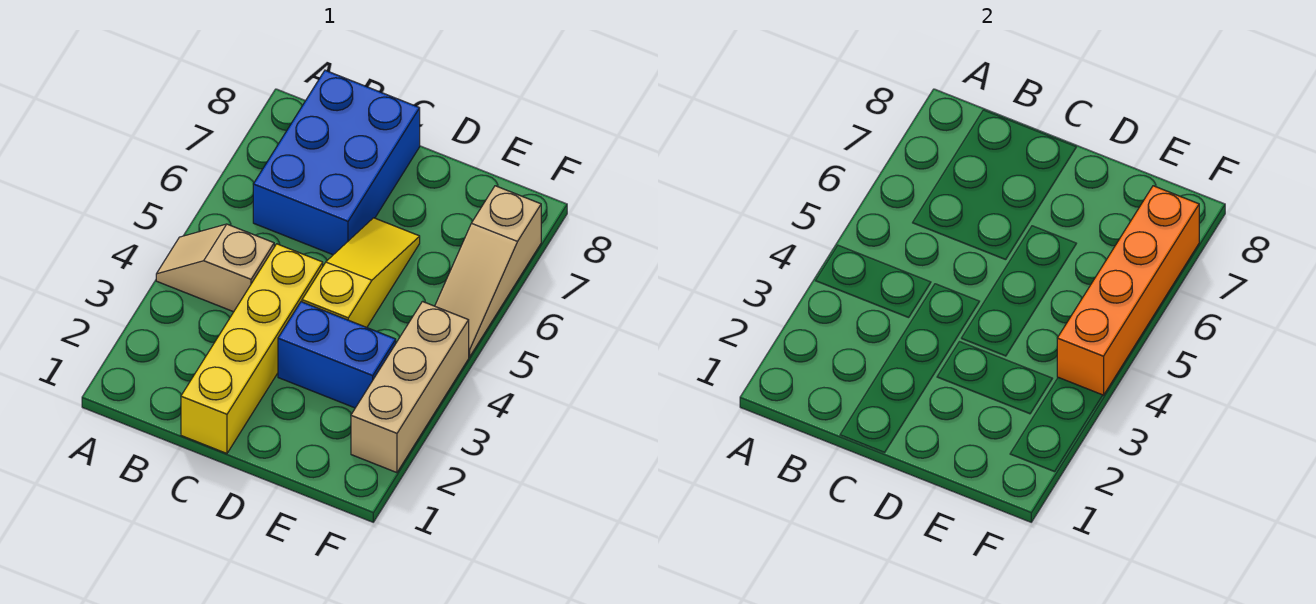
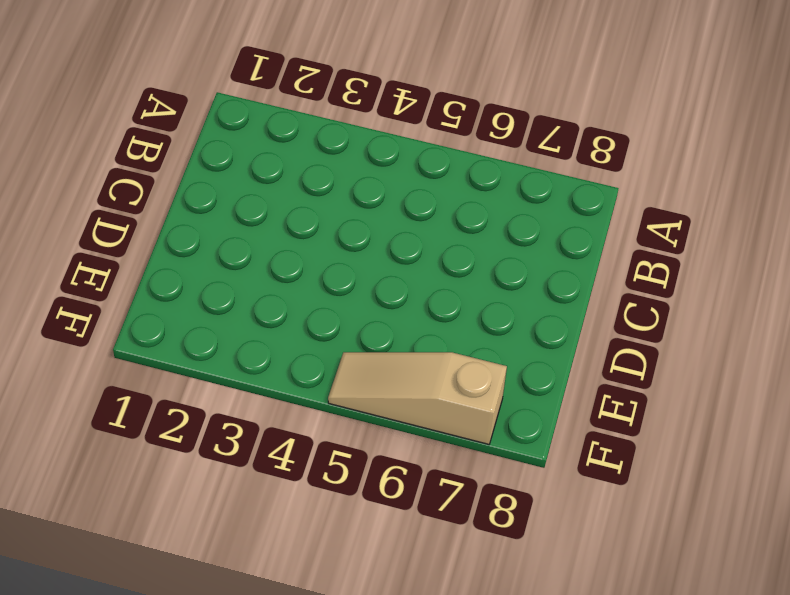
none -> tan slope A4:B4 level 1 top B
none -> blue brick B6:C8 level 1

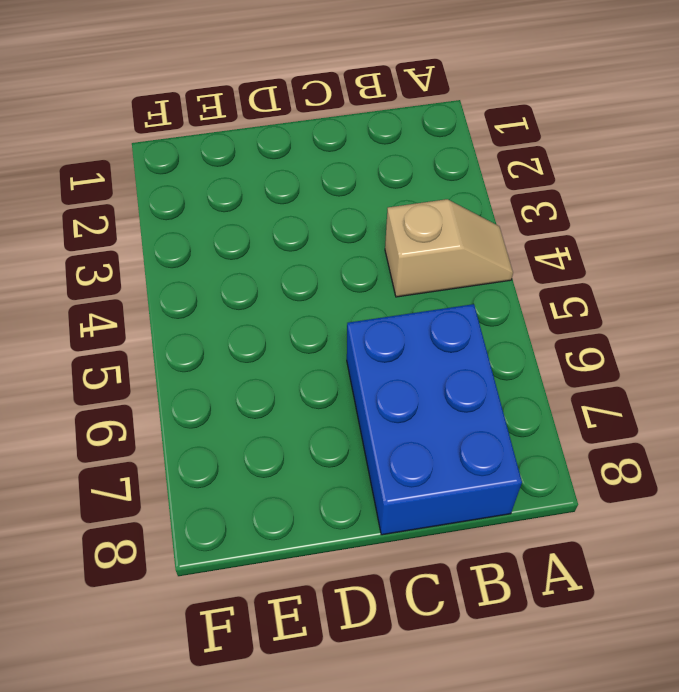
none -> yellow brick C1:C4 level 1
none -> blue brick D3:E3 level 1

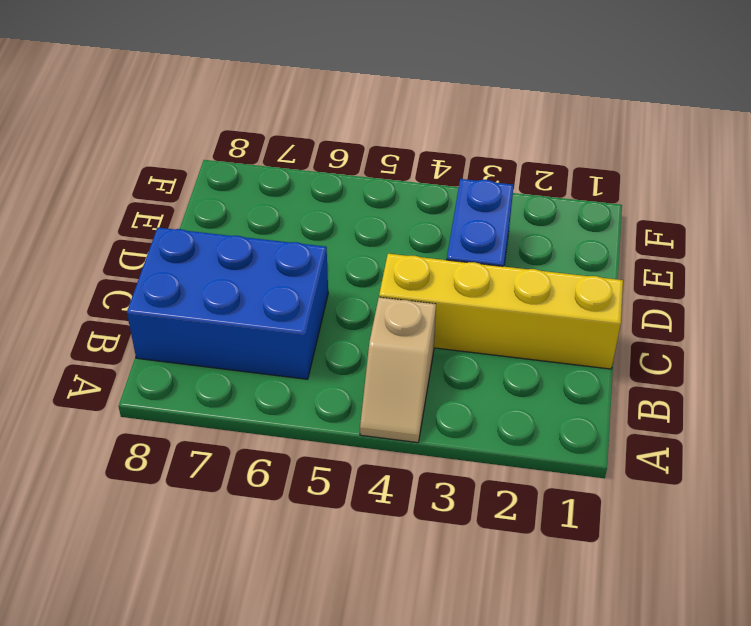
none -> yellow slope D4:D6 level 1 top 4
none -> tan brick F2:F4 level 1

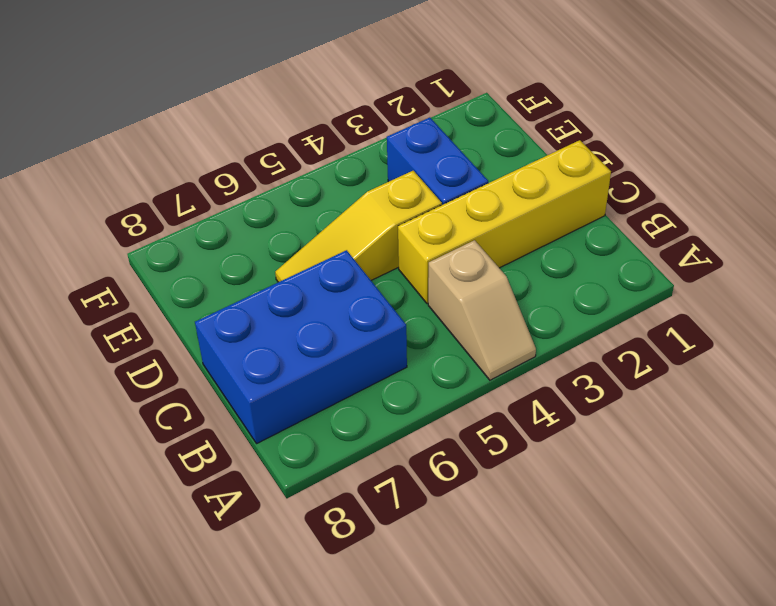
none -> tan brick F2:F4 level 1
none -> tan slope F5:F7 level 1 top 7

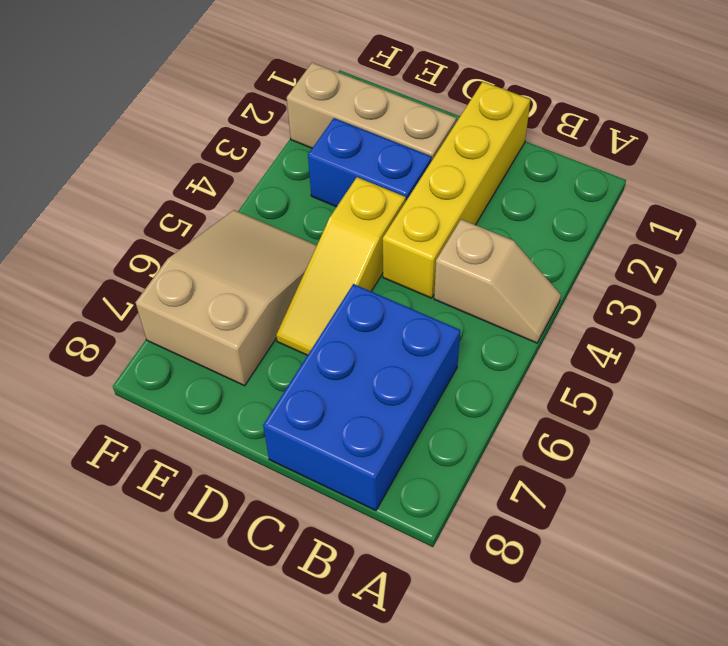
tan brick D2:F2 level 1 -> tan brick F2:F4 level 1
tan slope E5:F7 level 1 top 7 -> tan slope F5:F7 level 1 top 7
none -> orange brick F4:F7 level 2

